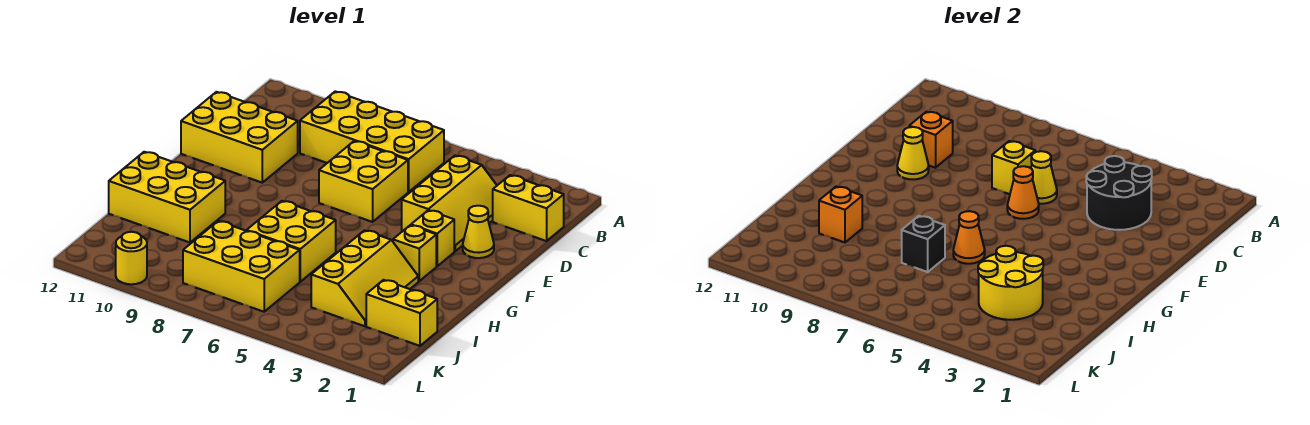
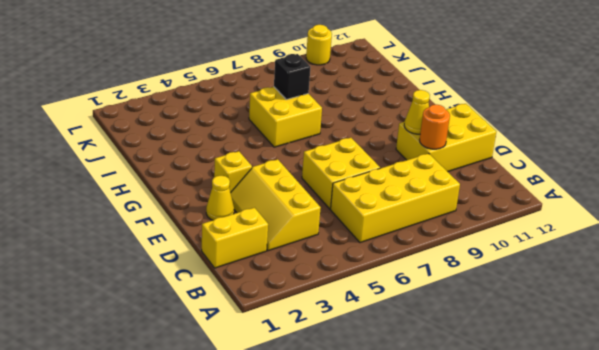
orange round brick D10 level 2 -> orange brick D10 level 2
none -> yellow brick G3 level 1
none -> yellow slope H3:J4 level 1 top 4
none -> yellow brick H10:I12 level 1

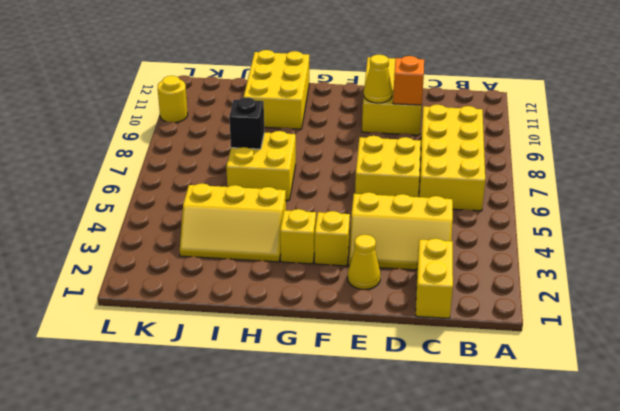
none -> yellow brick J1:J2 level 1
none -> yellow brick J6:K8 level 1
none -> black round brick C3:D4 level 2

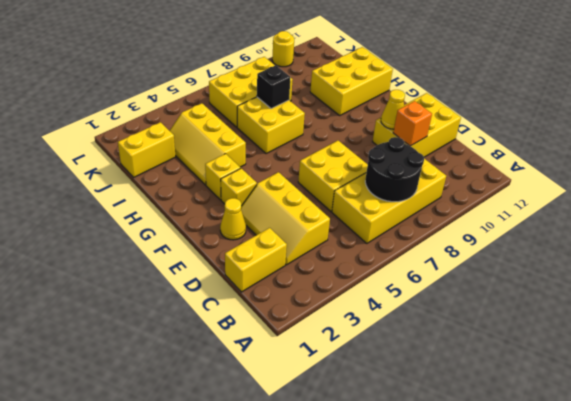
black round brick B7:C8 level 2 -> black round brick C3:D4 level 2
none -> yellow cone D6 level 2
none -> yellow brick D7 level 2
none -> orange cone E6 level 2

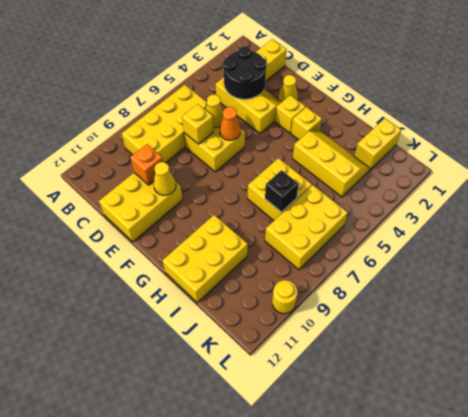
none -> orange cone H6 level 2
none -> yellow round brick I3:J4 level 2
none -> orange brick I10 level 2

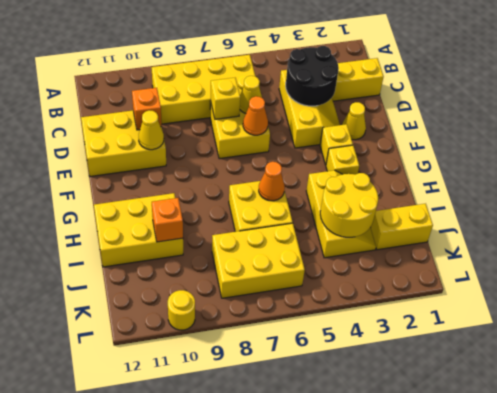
none -> black brick I7 level 2

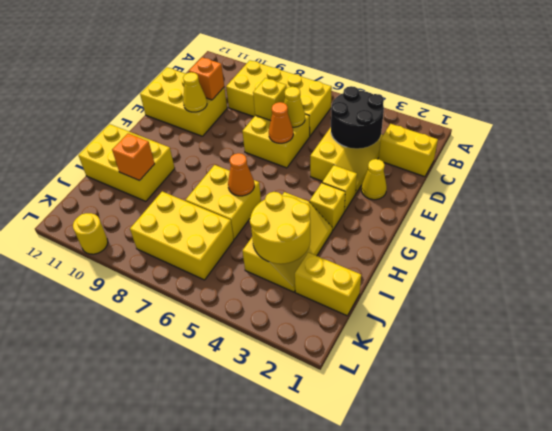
none -> black brick I7 level 2

